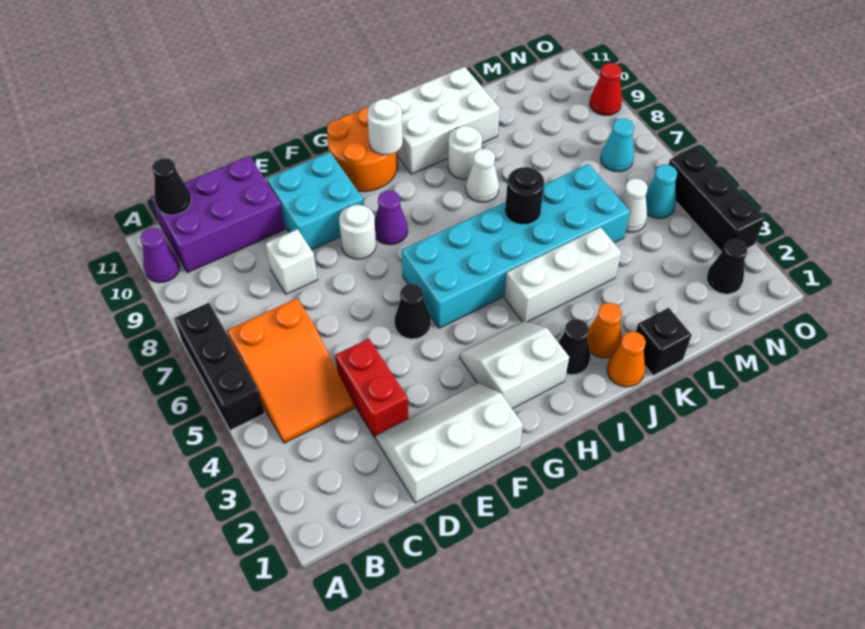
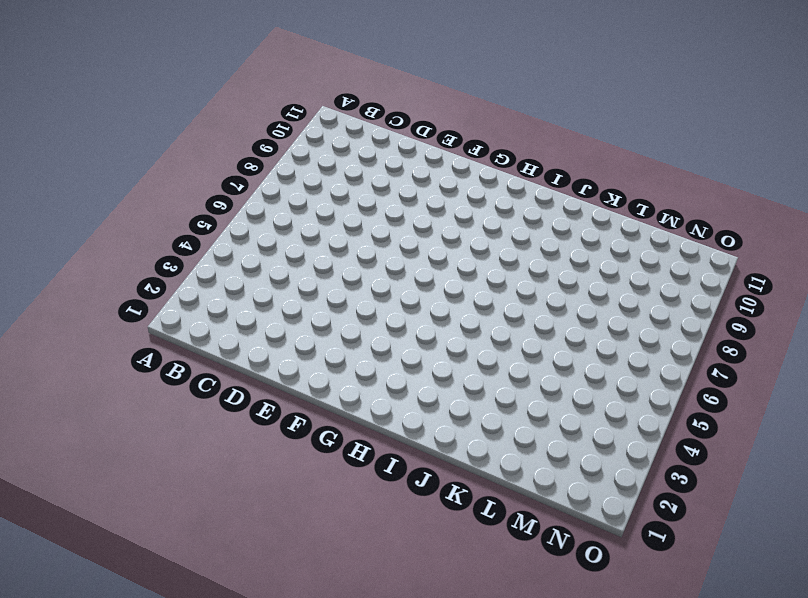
none -> black brick A5:A7 level 1
none -> purple cone A10 level 1
none -> orange slope B4:C6 level 1 top 6
none -> purple brick B10:D11 level 1

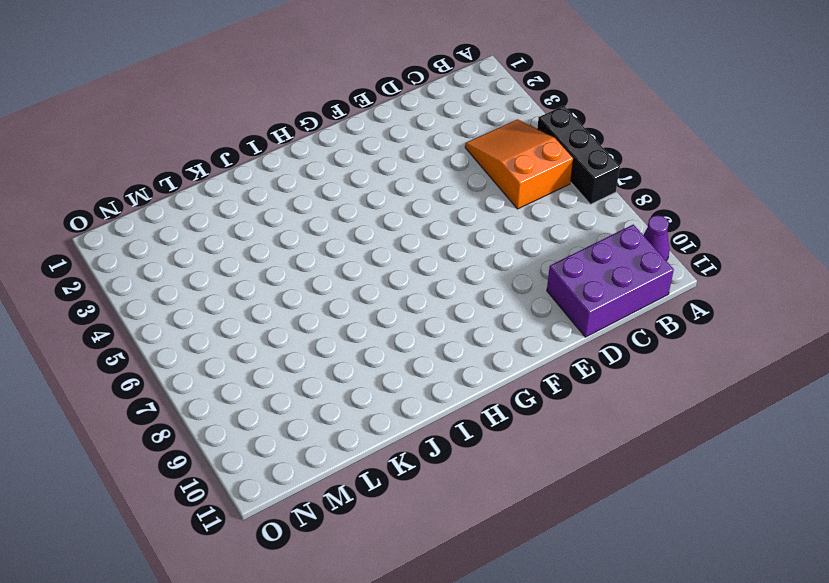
none -> white slope D1:F2 level 1 top 1
none -> red brick D3:D4 level 1
none -> white brick D8 level 1
none -> cyan brick E9:F10 level 1

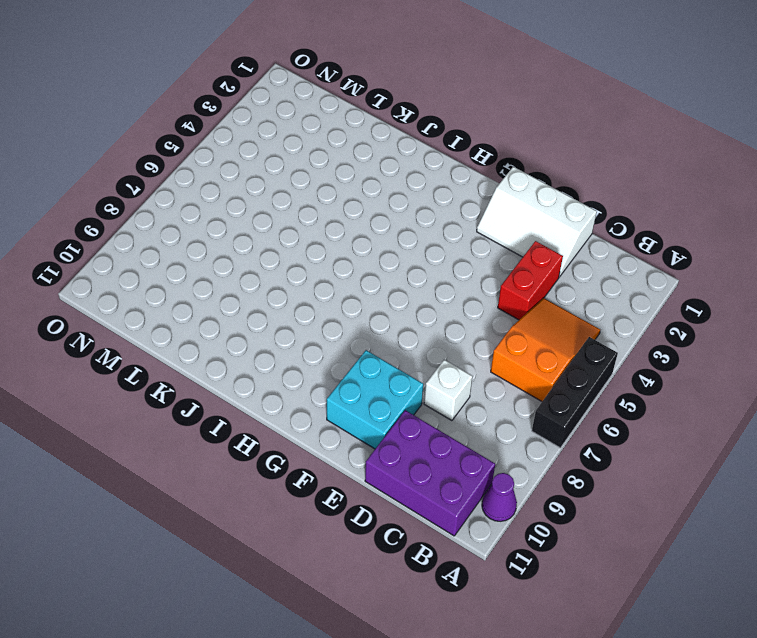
none -> black cone F5 level 1
none -> white round brick F8 level 1
none -> white slope G2:H3 level 1 top 2
none -> cyan brick G5:L6 level 1

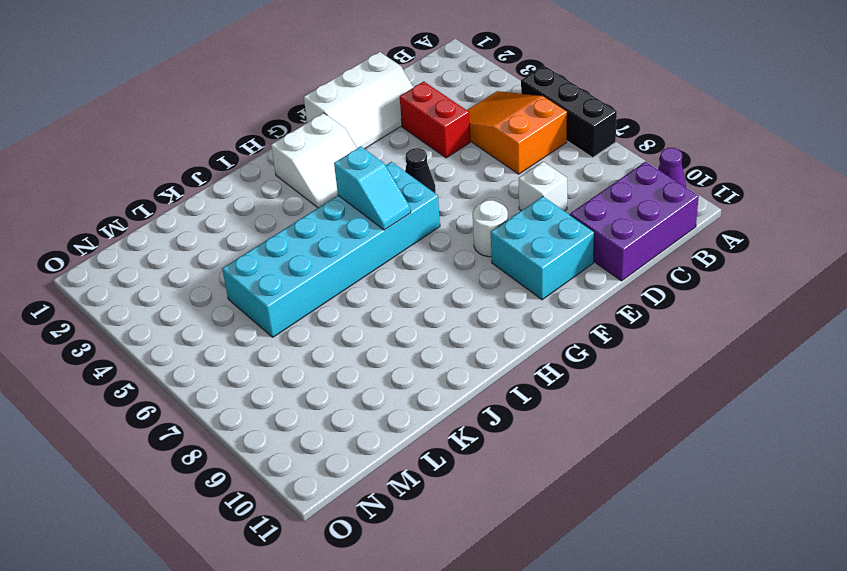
cyan slope H5:H6 level 2 top 5 -> none
none -> purple cone G8 level 1
none -> orange round brick G10:H11 level 1
none -> black cone I2 level 1
none -> white brick I4:K4 level 1

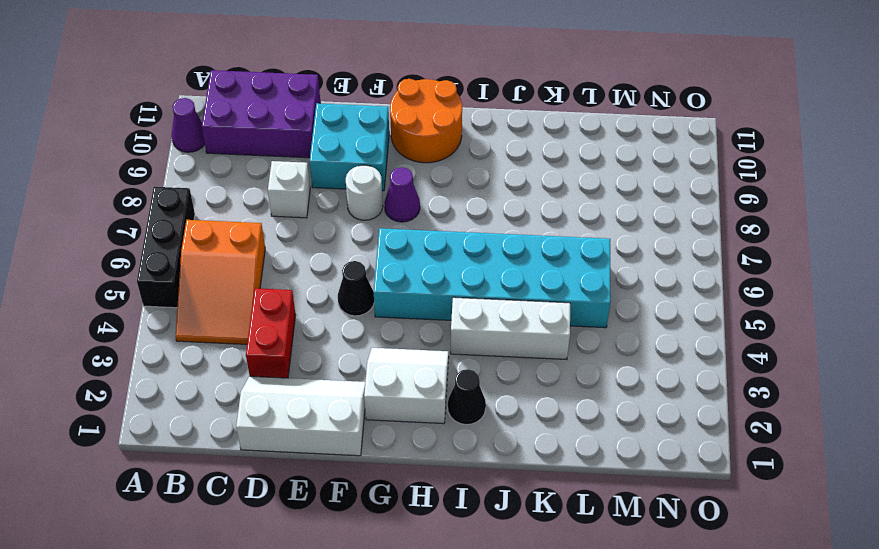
none -> white brick I10:K11 level 1
none -> orange cone J1 level 1
none -> orange cone J2 level 1
none -> white cone J8 level 1

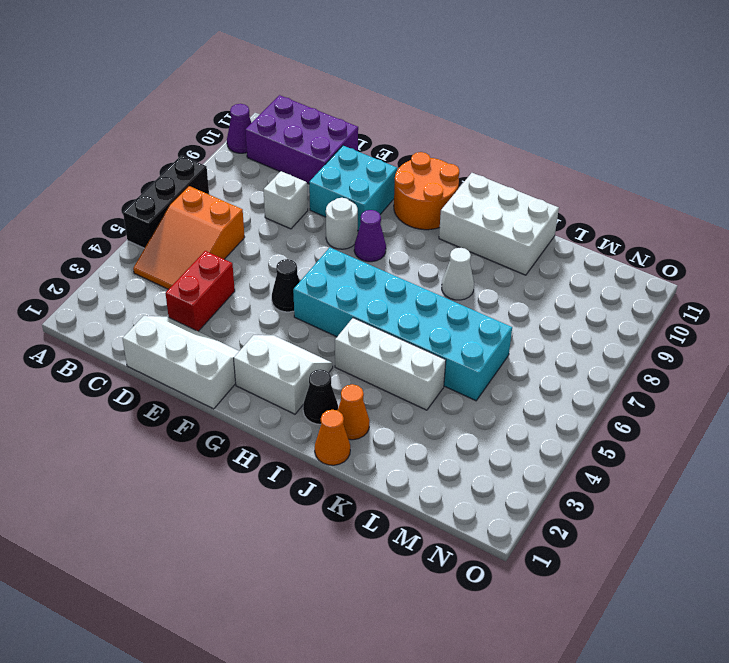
none -> white round brick J9 level 1
none -> black brick K1 level 1
none -> white cone M5 level 1
none -> black cone N2 level 1

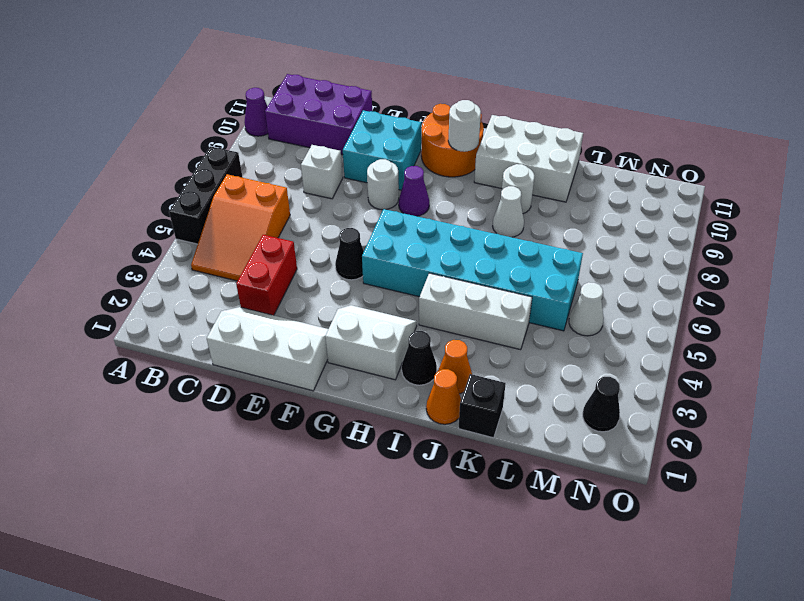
none -> cyan cone N5 level 1
none -> cyan cone N7 level 1
none -> black brick O3:O5 level 1
none -> red cone O9 level 1

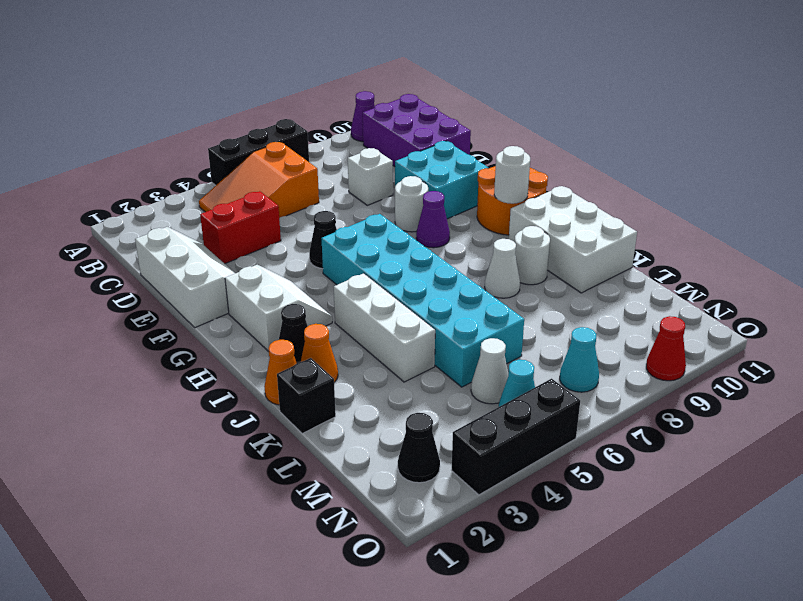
none -> black cone B11 level 2
none -> black round brick J6 level 2

